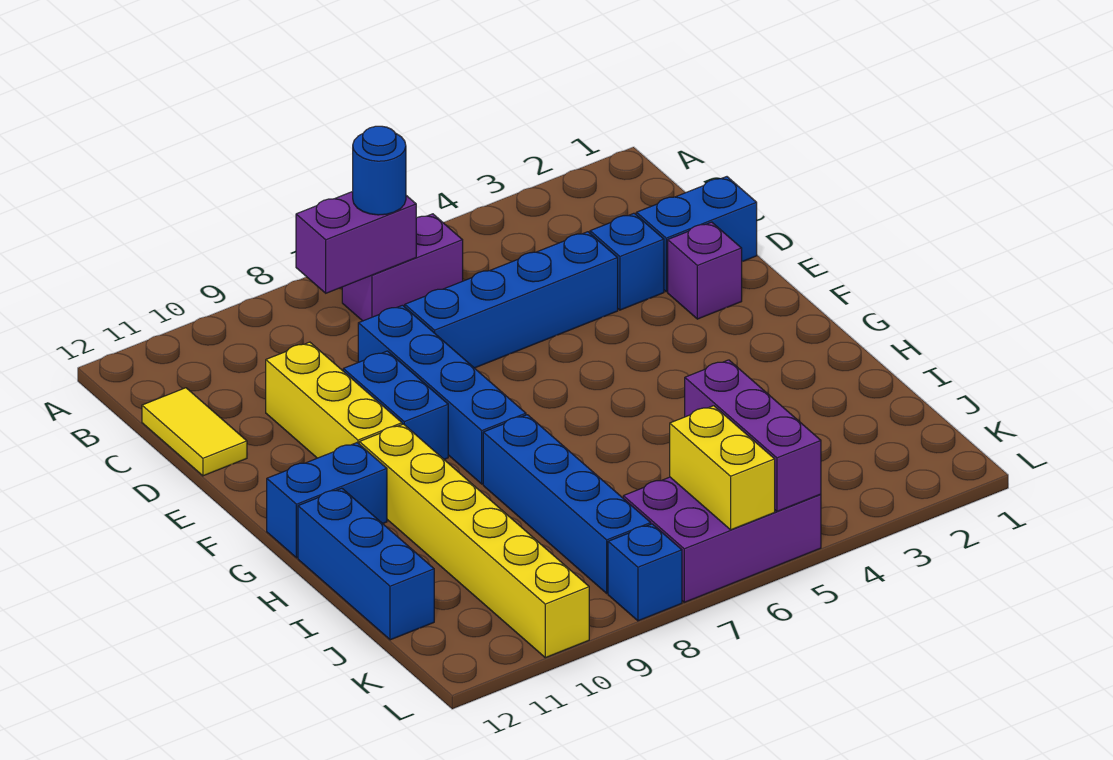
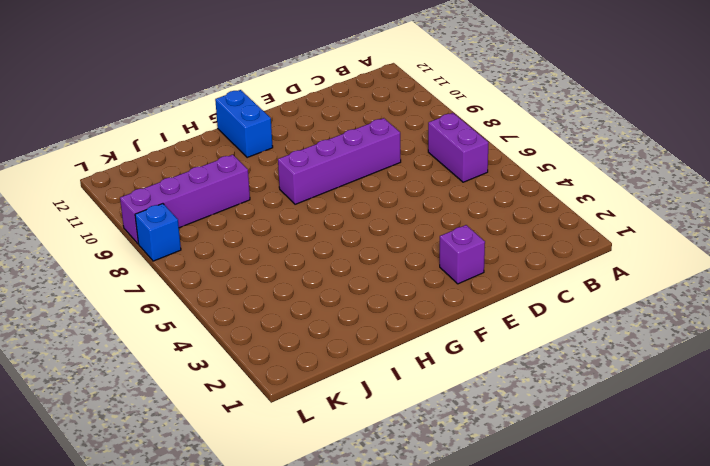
purple brick D8:G8 level 1 -> blue brick D8:G8 level 1
purple brick I9:L9 level 1 -> none
none -> yellow tile C12:D12 level 1
none -> blue brick D1:D2 level 1
none -> blue brick D3 level 1

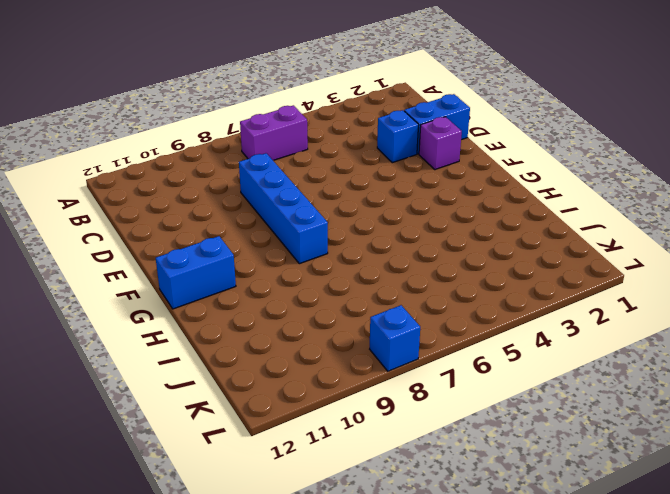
none -> yellow tile C12:D12 level 1
none -> blue brick D4:D7 level 1
none -> yellow brick D10:F10 level 1

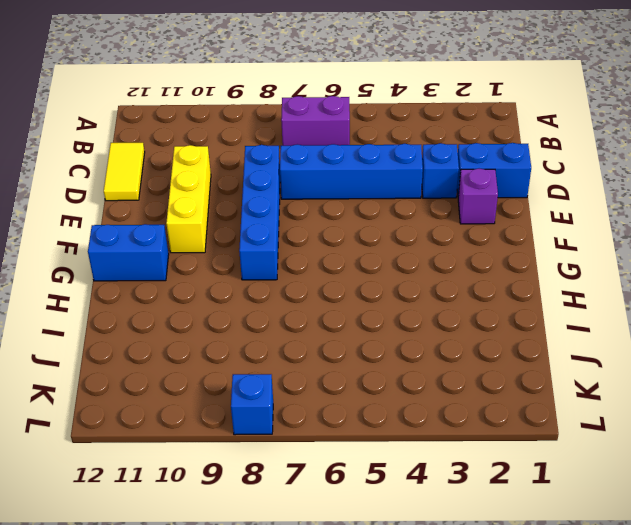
none -> blue brick E9:F9 level 1
none -> yellow brick G10:L10 level 1
none -> blue brick H8:K8 level 1

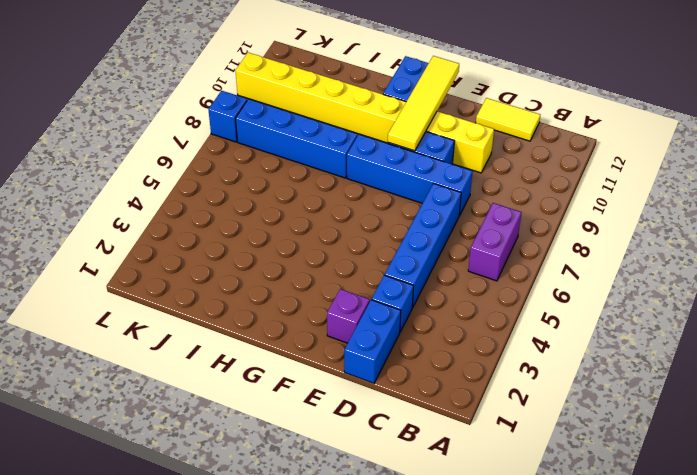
yellow tile F9:F12 level 2 -> none
none -> blue brick H12:J12 level 1
none -> purple brick K5:L7 level 1
none -> purple brick B7:B8 level 2

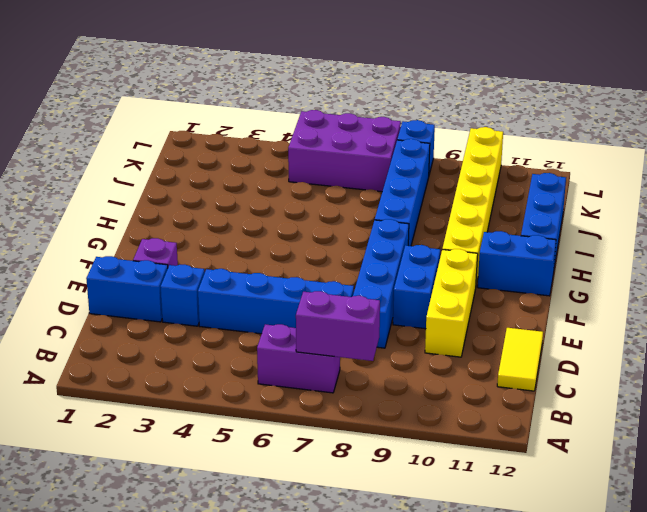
none -> purple brick J5:L5 level 2
none -> yellow brick K6:L6 level 2
none -> blue round brick B7 level 3

